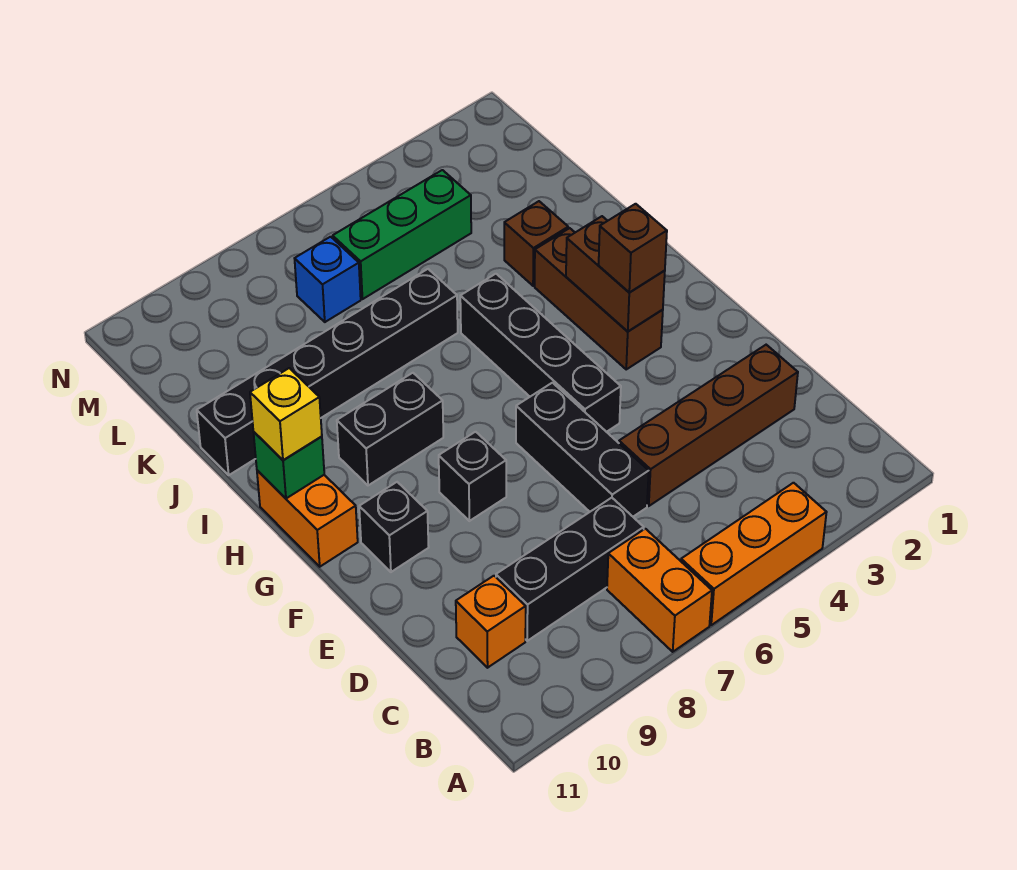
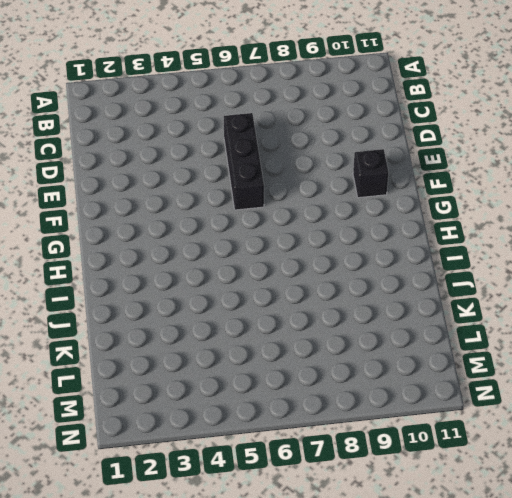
none -> orange brick A4:A6 level 1
none -> orange brick A7:B7 level 1
none -> black brick C7:C9 level 1

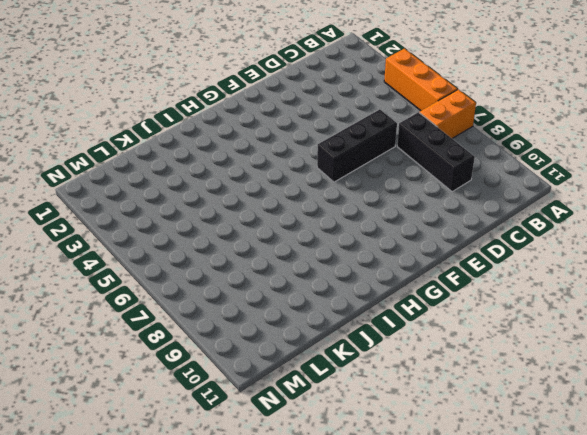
none -> orange brick C10 level 1
none -> brown brick D2:D5 level 1
none -> black brick F5:I5 level 1

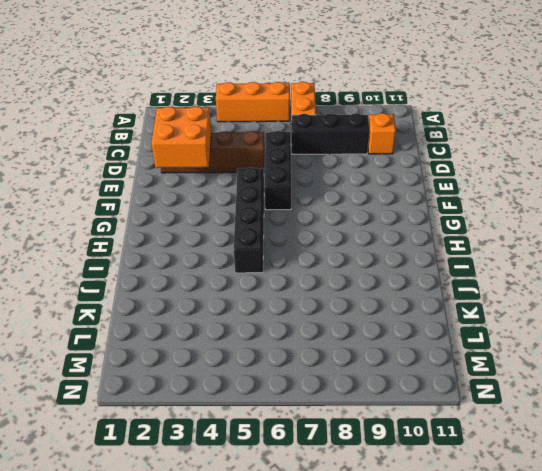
orange brick D2:E3 level 2 -> none
none -> black brick F8 level 1
none -> black brick F10 level 1
none -> brown brick G3:I3 level 1

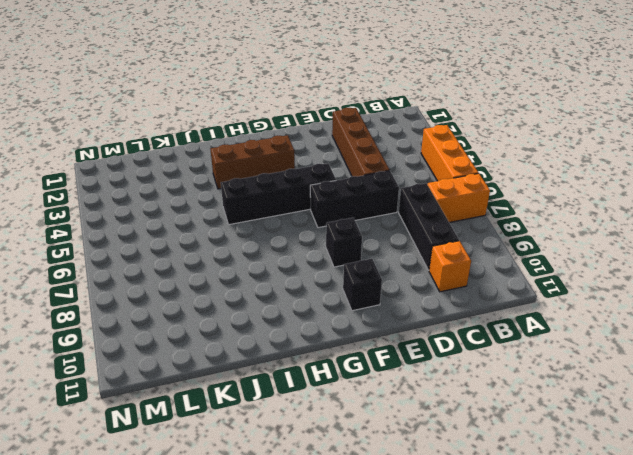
none -> orange brick G11:H11 level 1
none -> black brick H8:H9 level 1
none -> brown brick J3 level 1

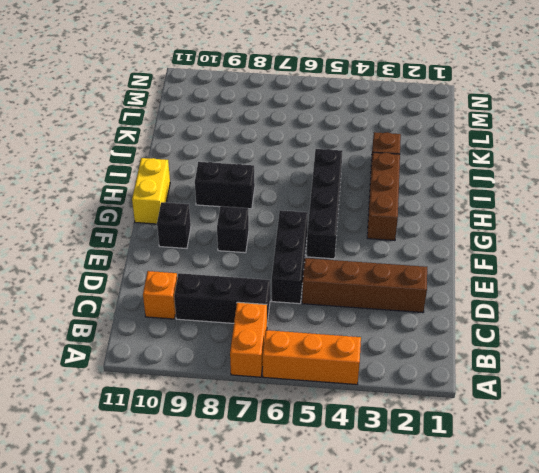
yellow brick G11:H11 level 1 -> orange brick G11:H11 level 1
none -> black brick J6:J11 level 1
none -> green brick L4:L6 level 1
none -> blue brick L7 level 1

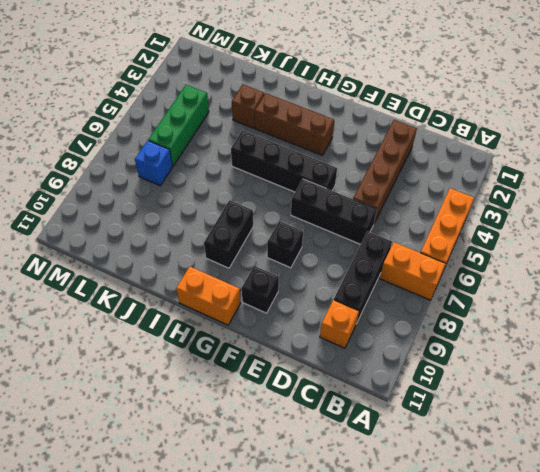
none -> black brick J6:J11 level 1
none -> brown brick G3:H3 level 2
none -> green brick H11 level 2

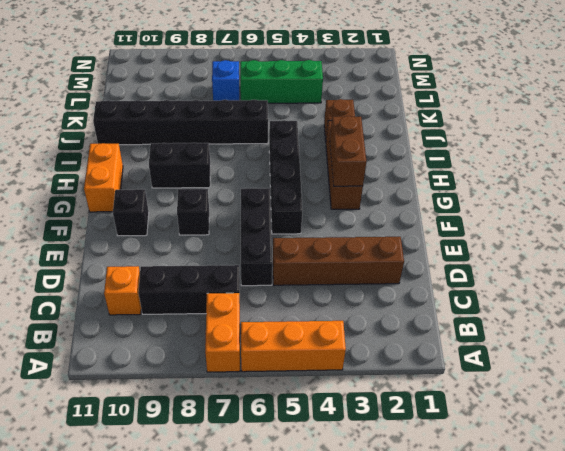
none -> green brick H11 level 2
none -> brown brick G3 level 3
none -> yellow brick H11 level 3

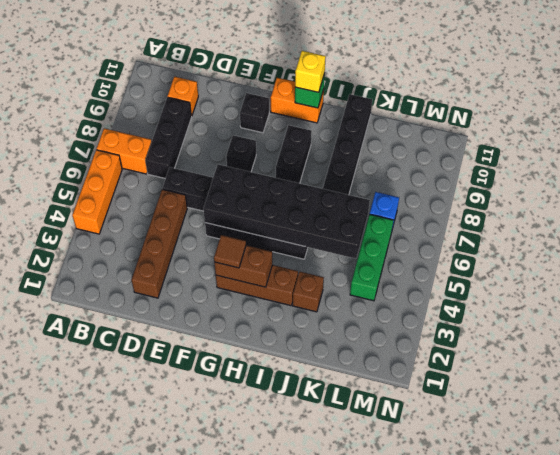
black brick F5:K6 level 2 -> none
brown tile G3 level 3 -> brown brick G3 level 3

